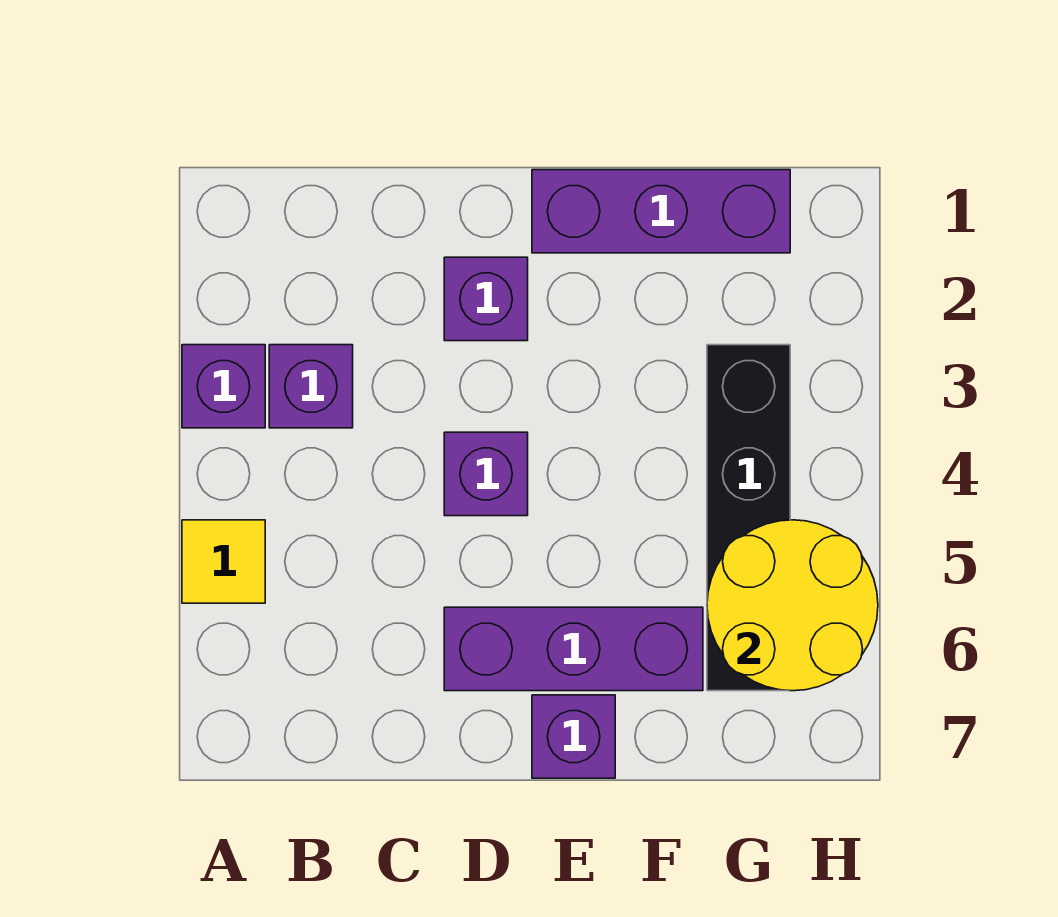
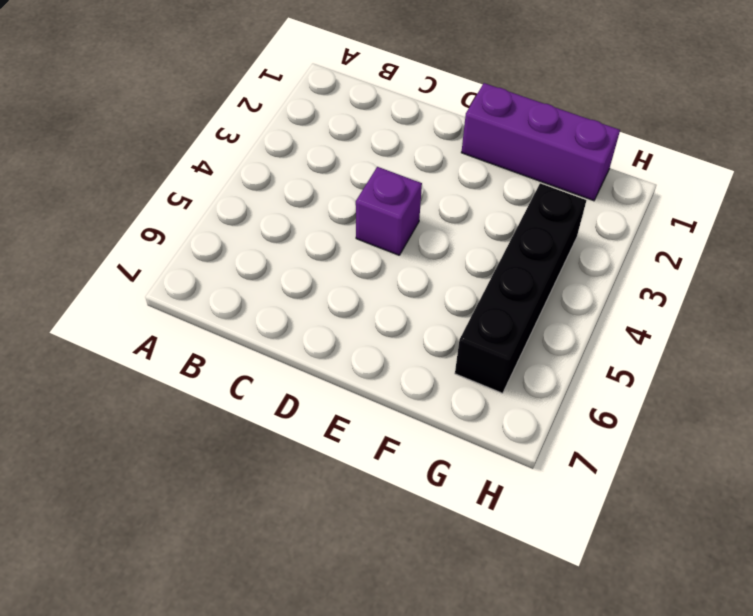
none -> purple brick A3 level 1
none -> yellow tile A5 level 1

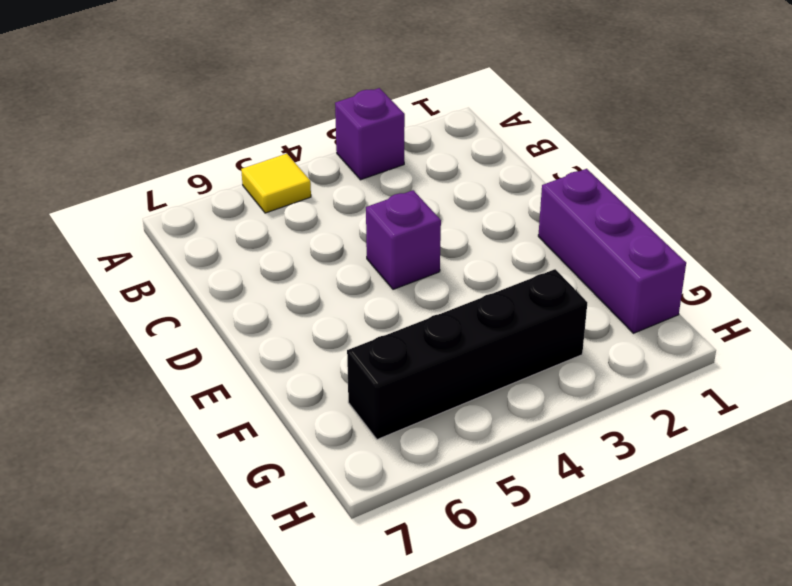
none -> purple brick B3 level 1
none -> purple brick D2 level 1

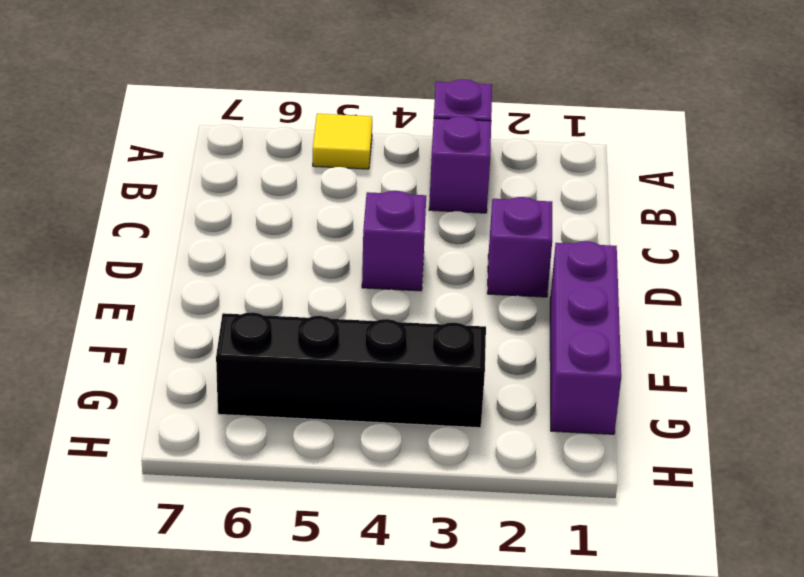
none -> purple brick D6:F6 level 1
none -> purple brick E7 level 1

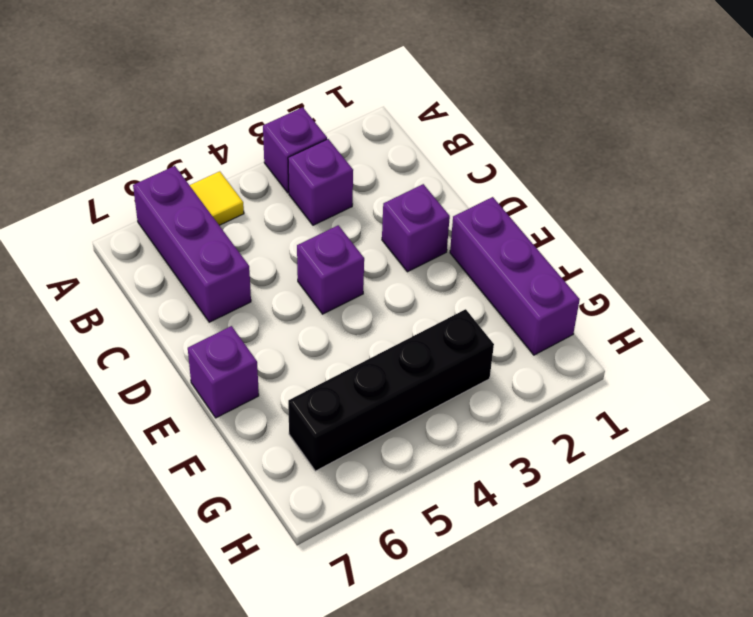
purple brick A6:C6 level 1 -> purple brick D6:F6 level 1
none -> yellow round brick G5:H6 level 2

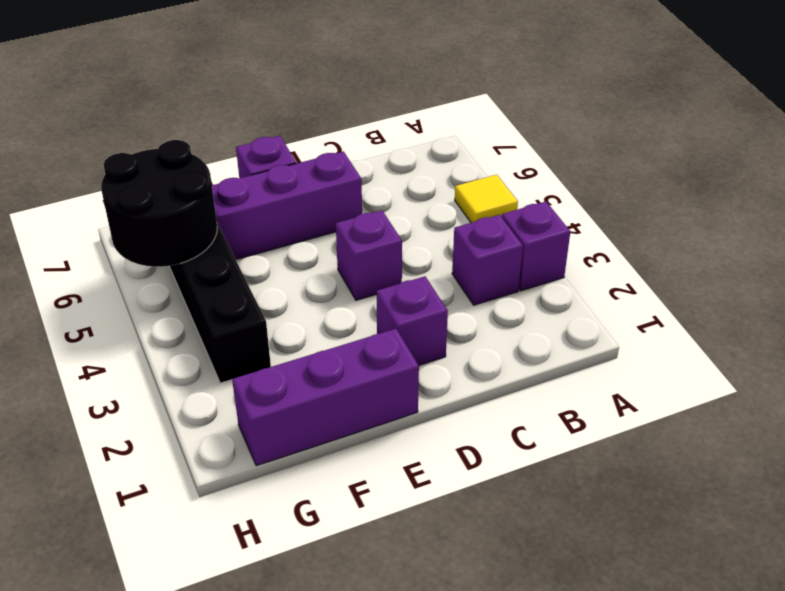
black round brick G5:H6 level 2 -> yellow round brick G5:H6 level 2

